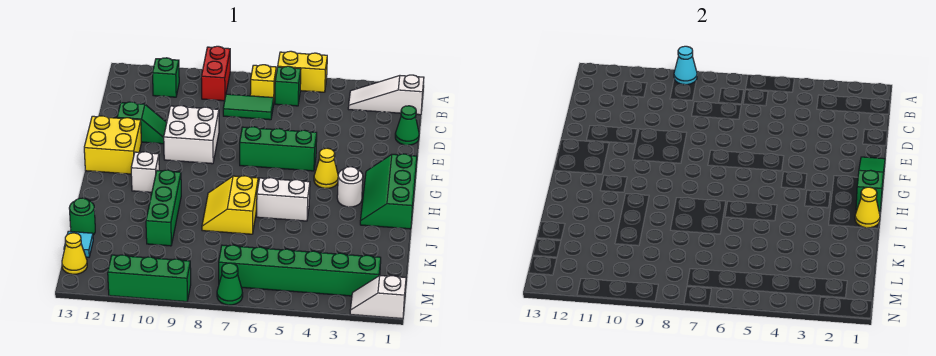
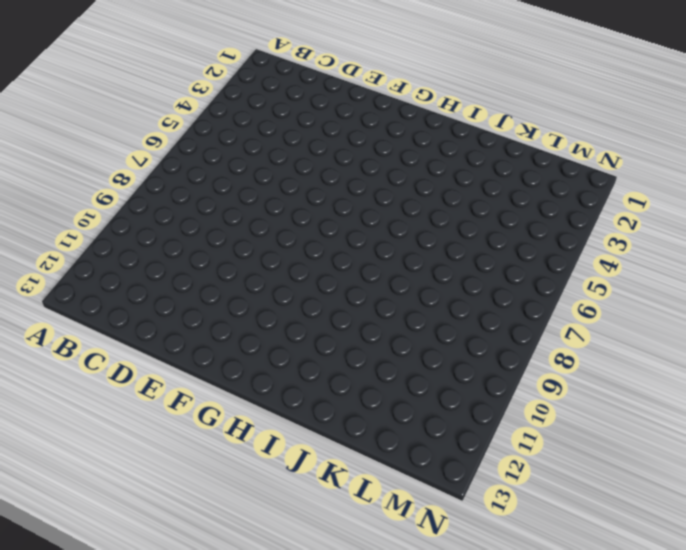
none -> yellow brick A5:A6 level 1
none -> red brick A9:B9 level 1
none -> white slope B1:B3 level 1 top 1

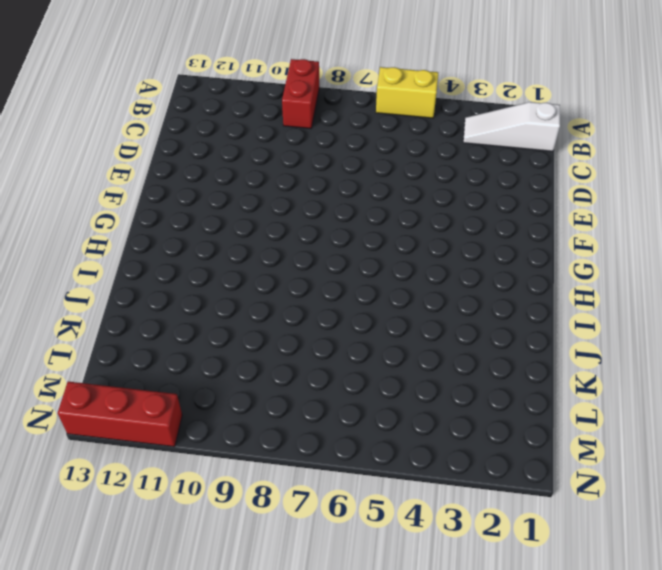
red brick N11:N13 level 1 -> green brick N9:N11 level 1
none -> green brick B6 level 1
none -> yellow brick B7 level 1
none -> green brick B11 level 1

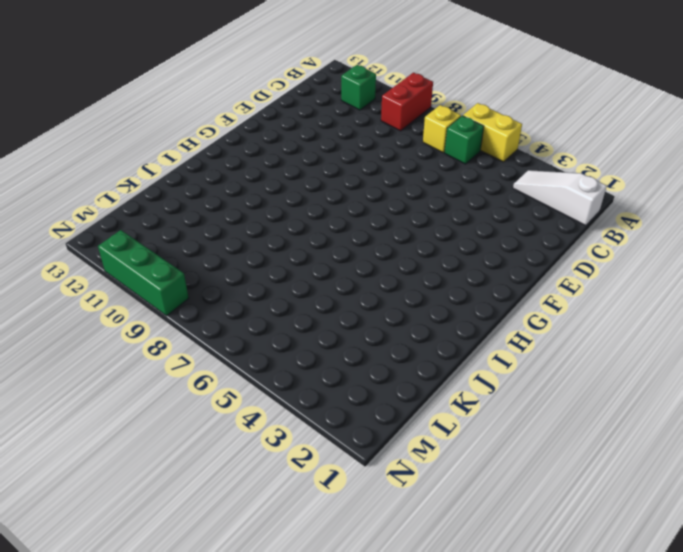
none -> green tile C7:C8 level 1
none -> green cone D1 level 1
none -> white brick E9:F10 level 1

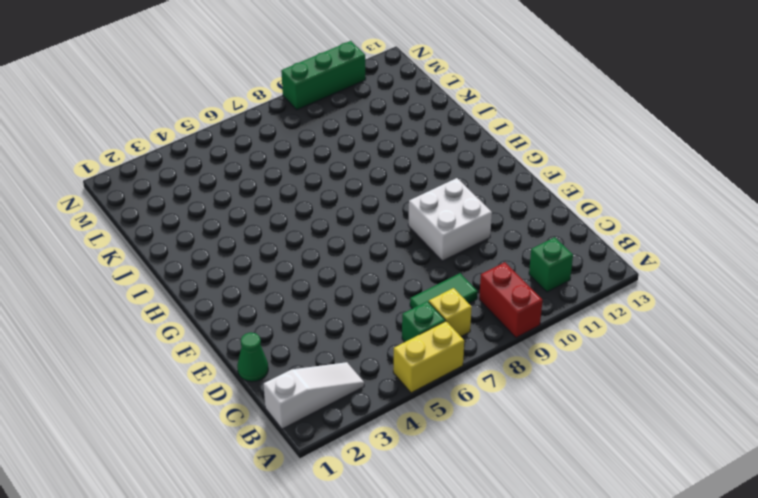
none -> green slope E11:E12 level 1 top 12
none -> green brick F5:F7 level 1
none -> yellow brick F12:G13 level 1

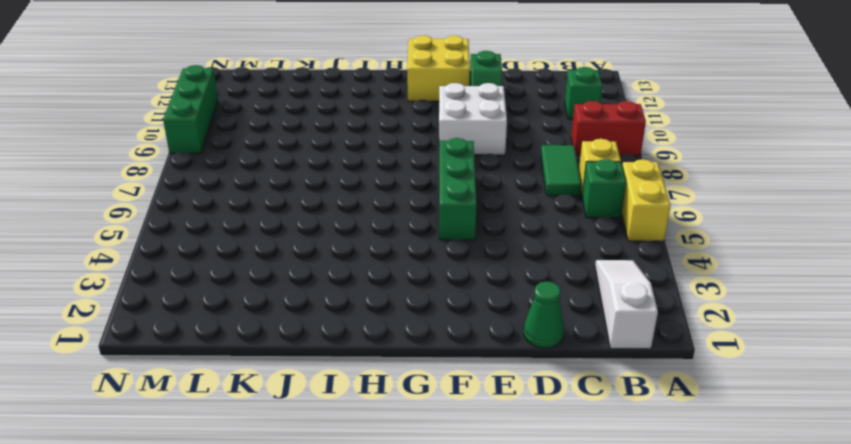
none -> green slope G1:I2 level 1 top 1
none -> yellow cone G4 level 1
none -> white round brick H3 level 1

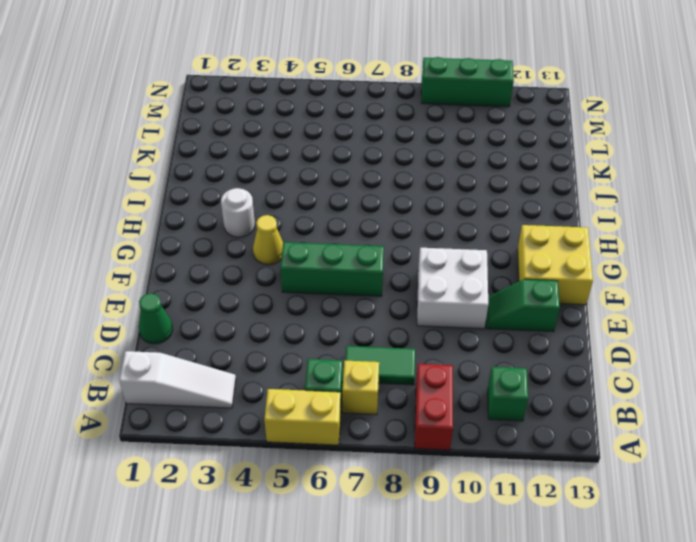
none -> green slope G1:I2 level 1 top 1
none -> white brick H11 level 1
none -> white brick I5:I6 level 1

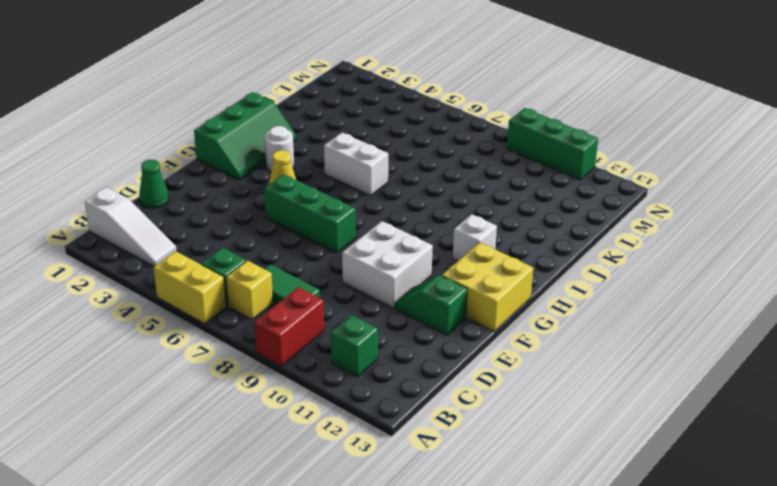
none -> yellow slope I7:J8 level 1 top 7
none -> green brick I10:K10 level 1
none -> green round brick K13 level 1

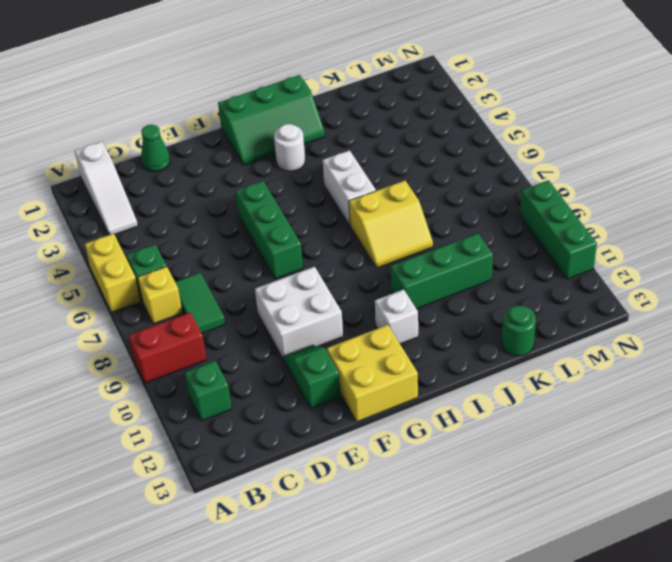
none -> yellow cone G4 level 1
none -> cyan tile L13 level 1
none -> green brick M2:M7 level 1

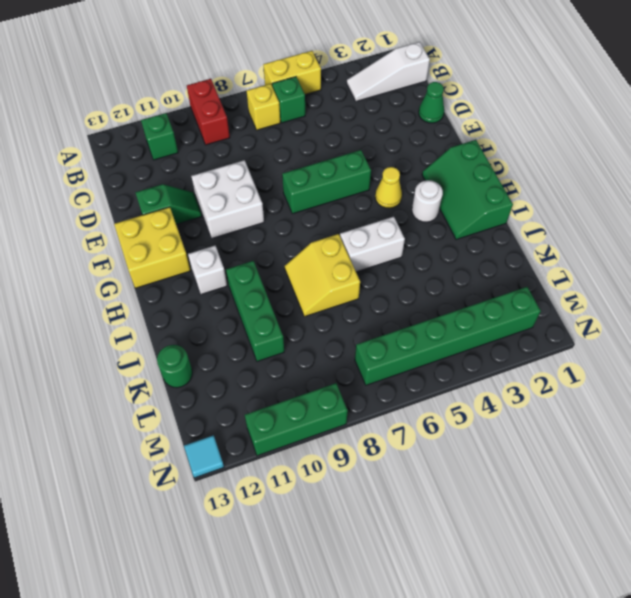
cyan tile N13 level 1 -> cyan tile L13 level 1
none -> green tile C7:C8 level 1
none -> yellow cone M13 level 1
none -> white slope N1:N2 level 1 top 1

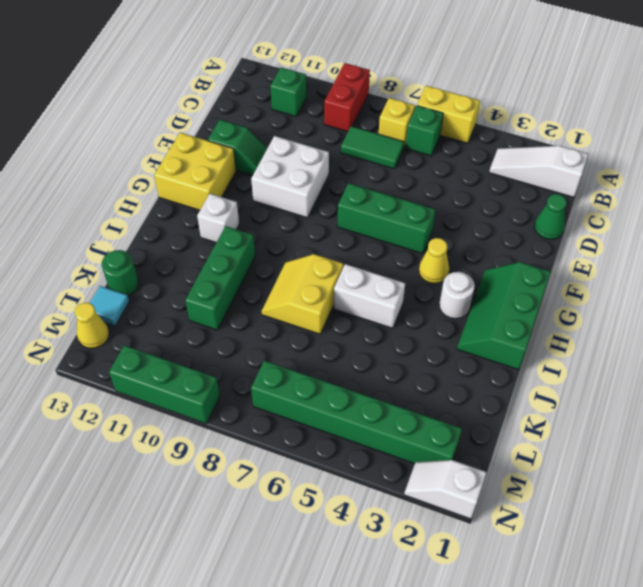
none -> green cone N7 level 1
none -> cyan cone A9 level 2
none -> green slope F1:H1 level 2 top H

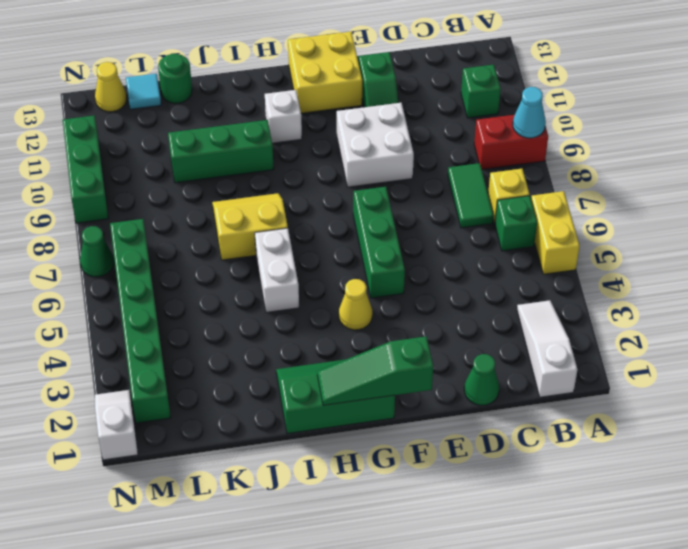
green slope F1:H1 level 2 top F -> green slope F1:H1 level 2 top H
none -> white round brick H3 level 1
none -> yellow cone I1 level 2

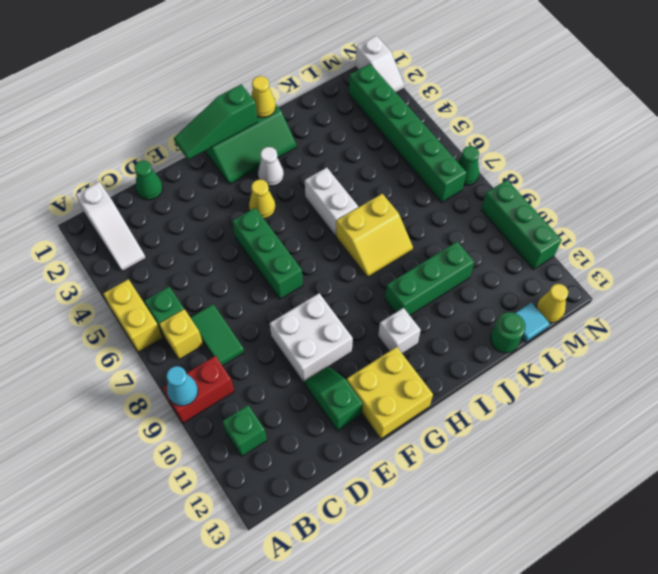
white cone H3 level 1 -> white round brick H3 level 1

